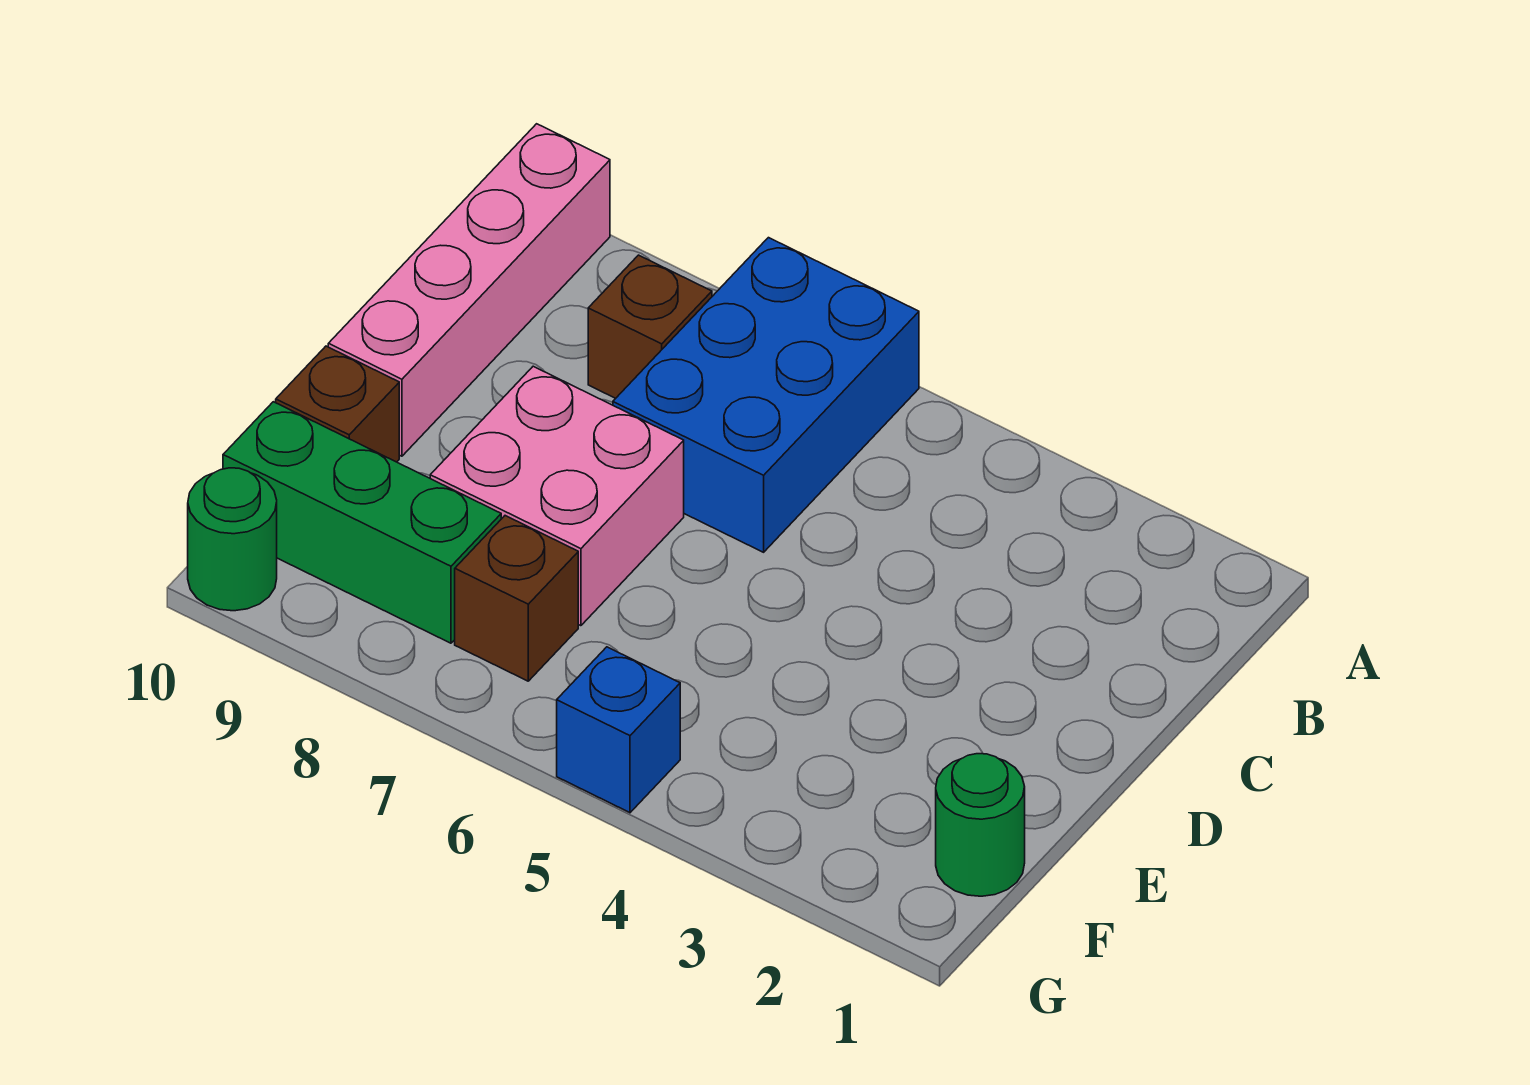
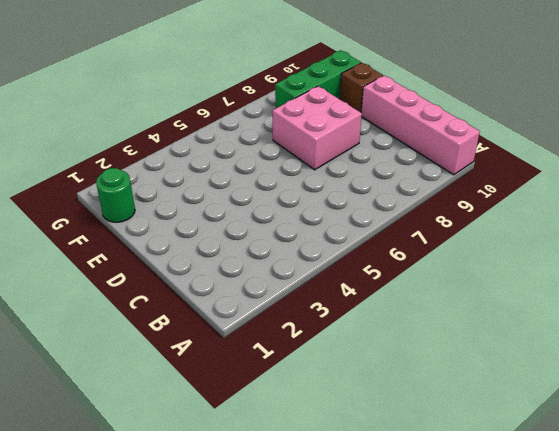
none -> blue brick A6:C7 level 1
none -> brown brick B8 level 1

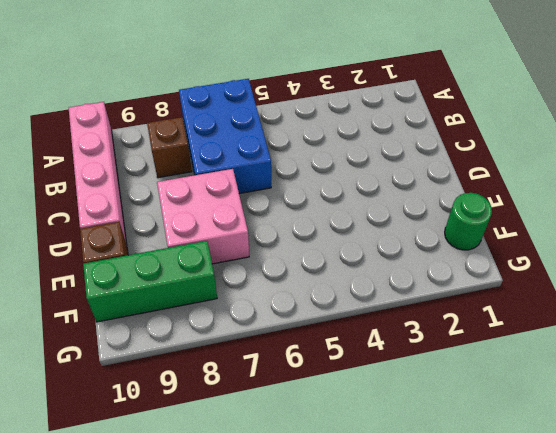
none -> brown brick F7 level 1
none -> blue brick G5 level 1

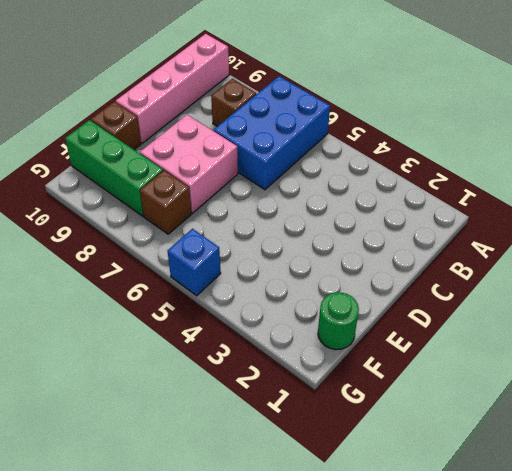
none -> green round brick G10 level 1

